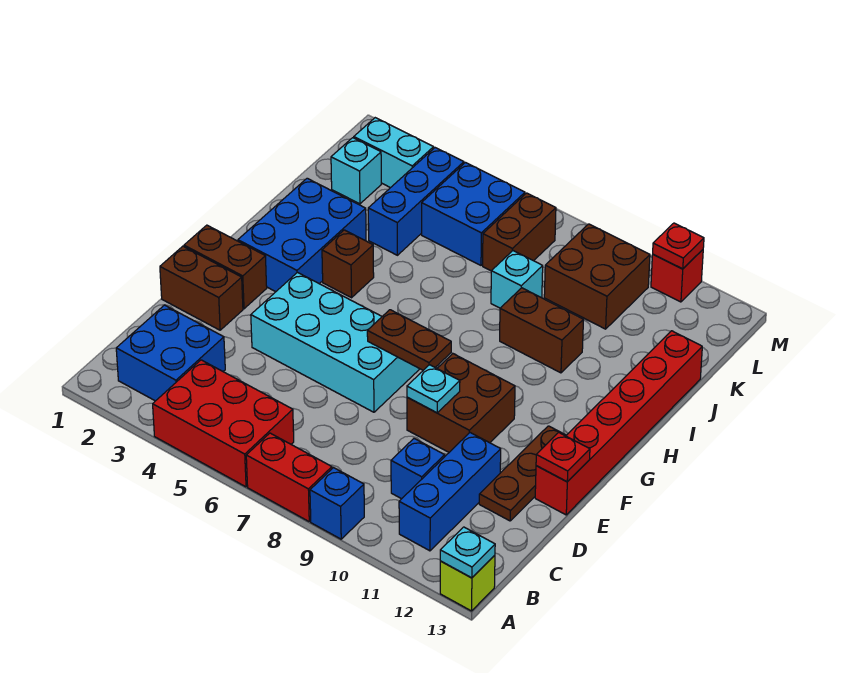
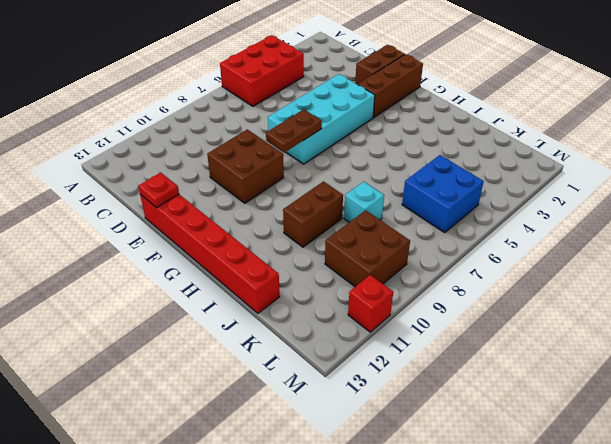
brown brick F1:F3 level 1 -> brown brick F1:F2 level 1
none -> red brick A7:A8 level 1
none -> blue brick A9 level 1
none -> lime brick A13 level 1

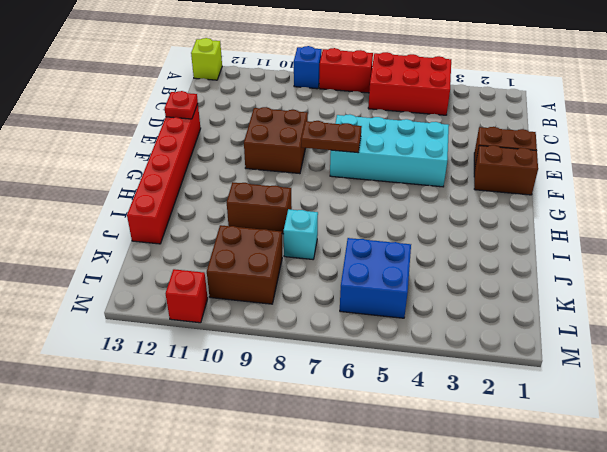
none -> blue brick B2:C3 level 1
none -> blue brick B11:D11 level 1
none -> blue brick C10 level 1

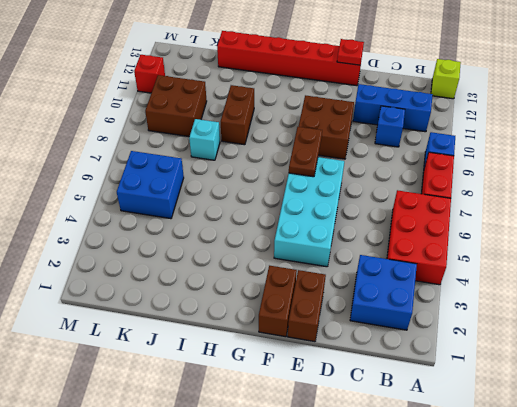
none -> brown plate D12:F12 level 1
none -> blue brick G2:I3 level 1
none -> brown brick H4 level 1

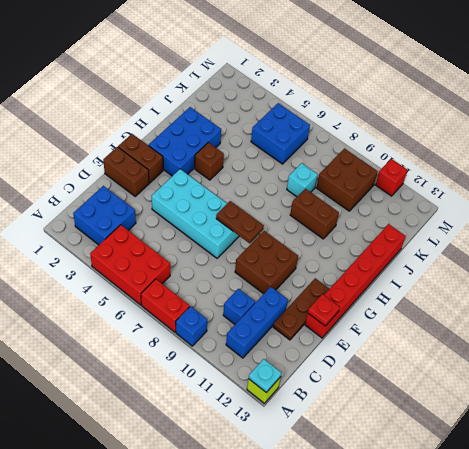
none -> blue brick J4:L4 level 1
none -> cyan brick K2 level 1
none -> brown brick K7:L7 level 1

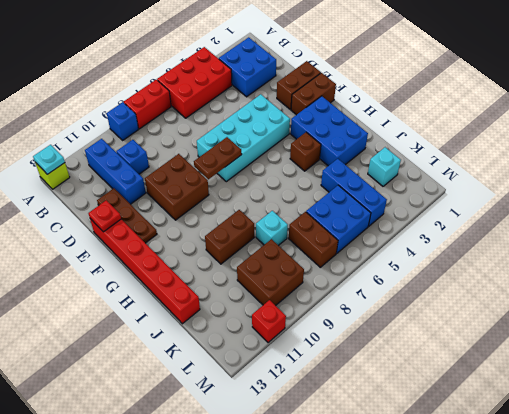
none -> cyan brick L2:L3 level 1
none -> cyan plate E9 level 2
none -> red plate M11 level 2

